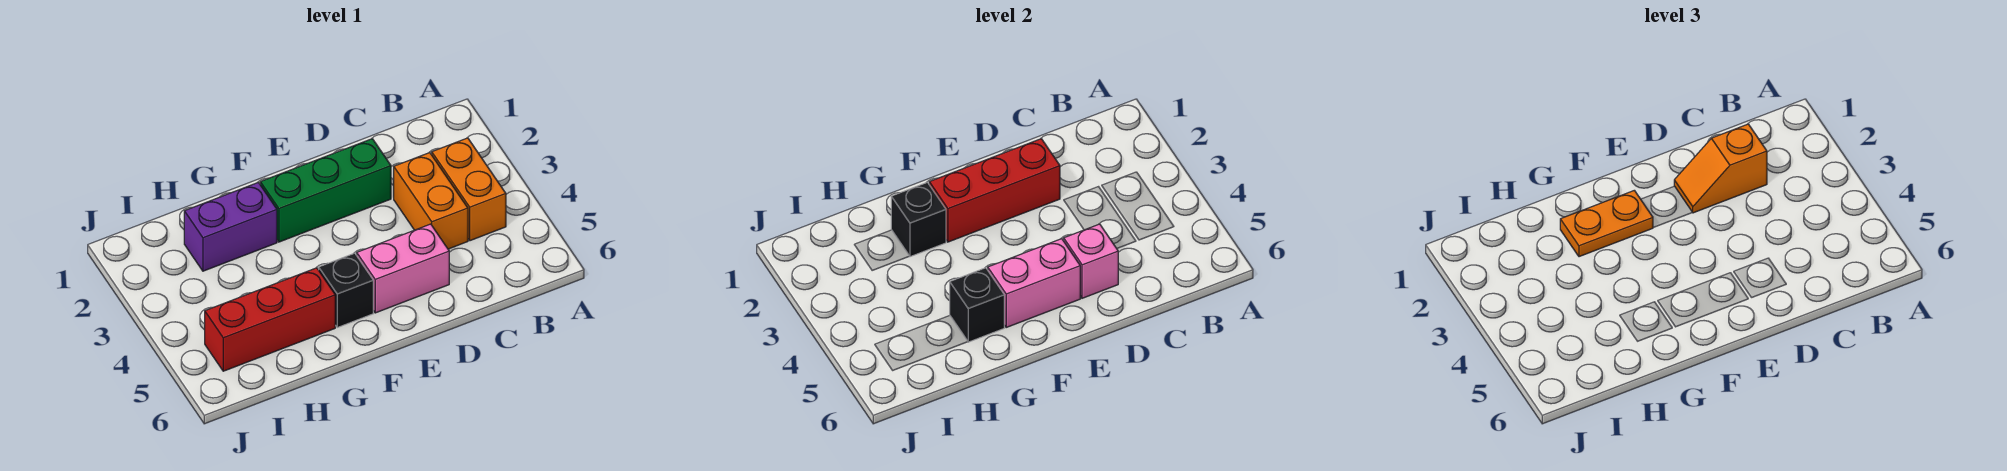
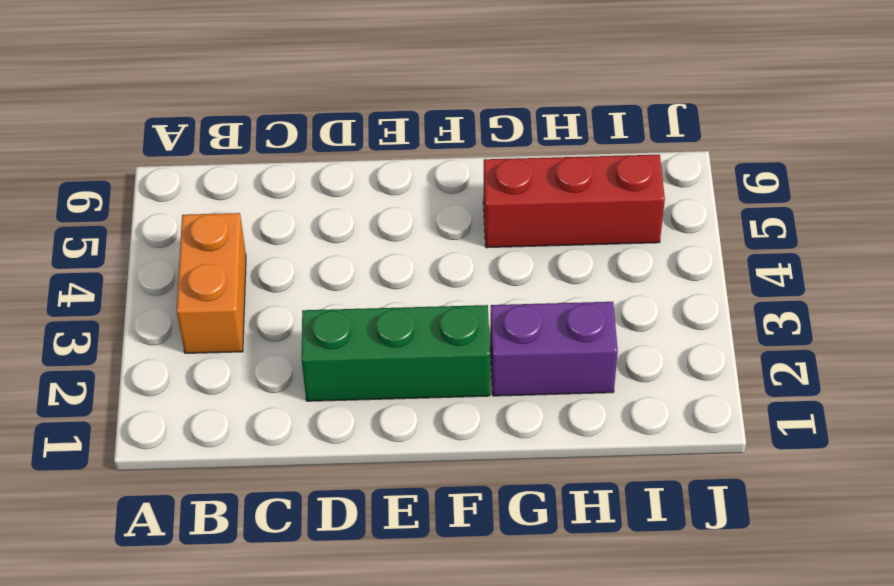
none -> orange brick C3:C4 level 1
none -> pink brick D5:E5 level 1
none -> black brick F5 level 1

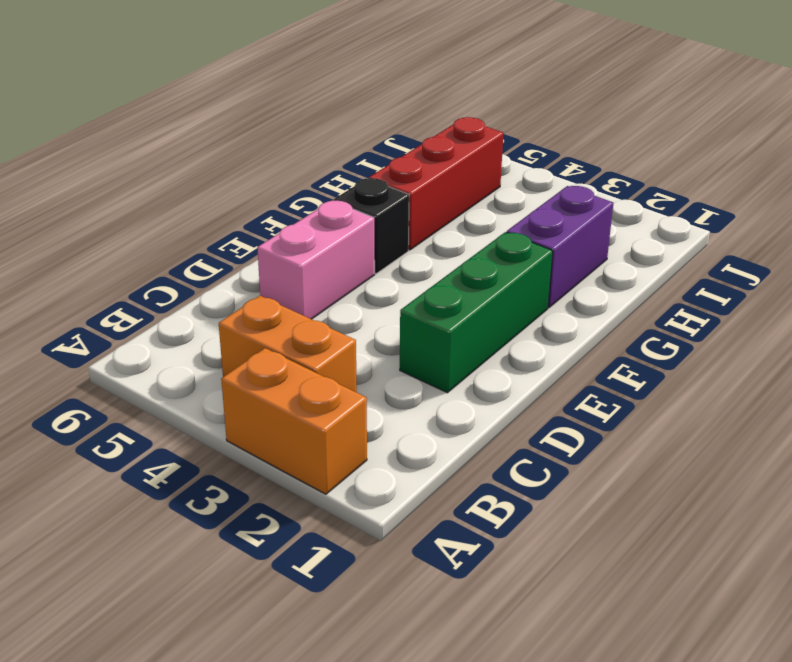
orange brick A2:A3 level 1 -> orange brick C3:C4 level 1
none -> red brick D2:F2 level 2
none -> pink brick D5 level 2
none -> pink brick E5:F5 level 2

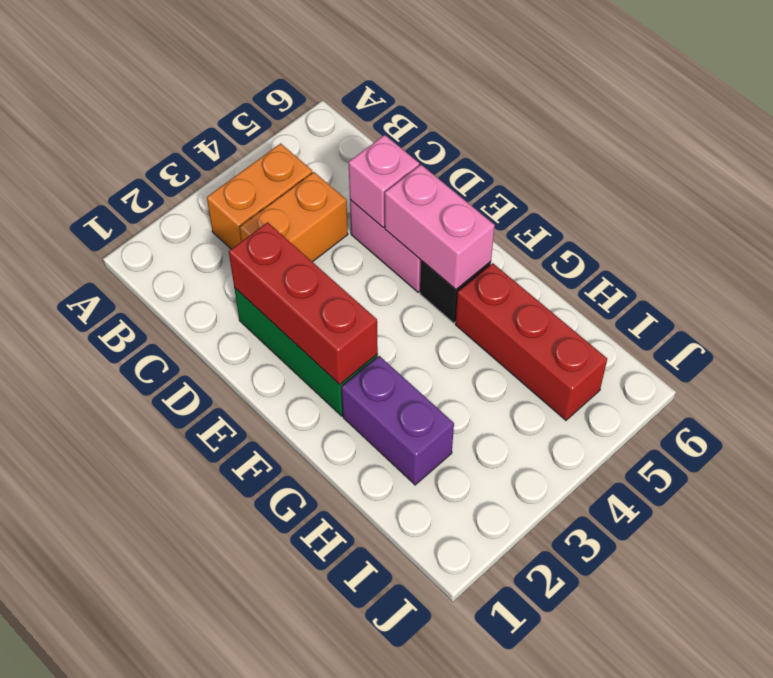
none -> black brick G2 level 2
none -> black brick G5 level 2
none -> orange slope C2:D2 level 3 top C

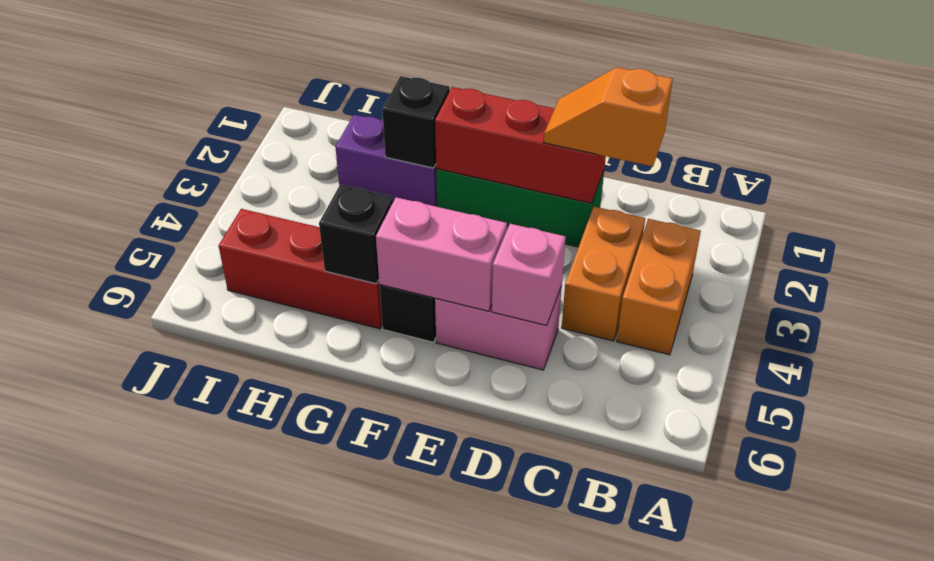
none -> orange plate F2:G2 level 3

